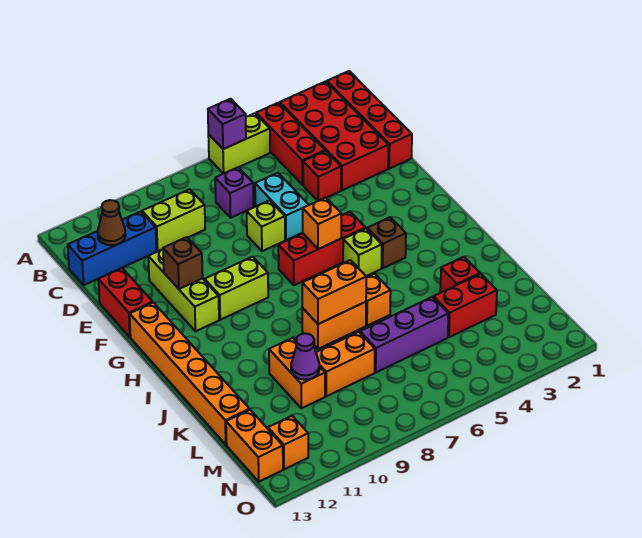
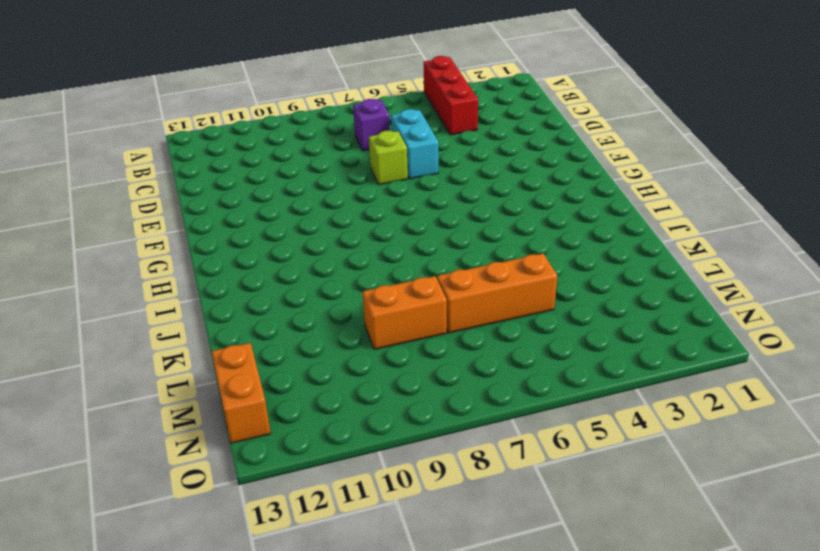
orange brick L5:L7 level 1 -> purple brick L5:L7 level 1
none -> red brick A1:D1 level 1
none -> red brick A2:D3 level 1
none -> lime brick A5:A6 level 1
none -> lime brick C9:C10 level 1

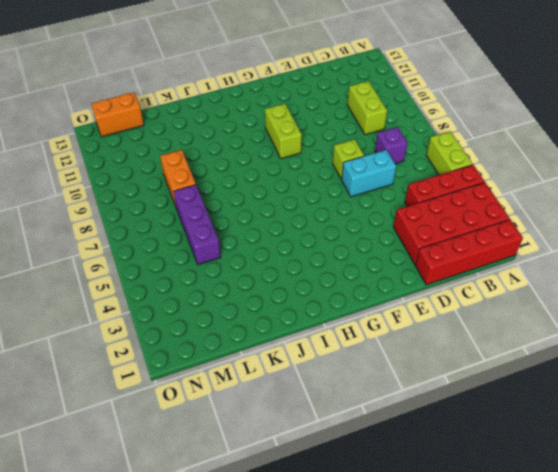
none -> blue brick C11:C13 level 1
none -> red brick D4 level 1
none -> lime brick E11:G11 level 1
none -> red brick E13:F13 level 1

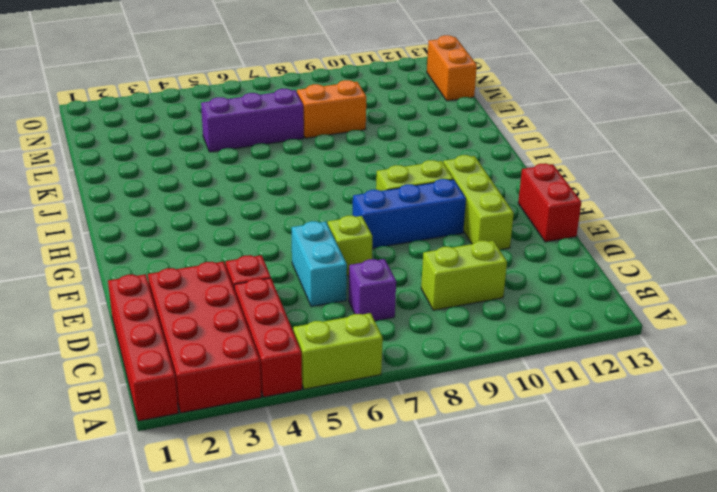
blue brick F8:F10 level 1 -> blue brick C11:C13 level 1
none -> red brick G5:G7 level 1
none -> orange brick G13:L13 level 1
none -> brown brick H4 level 1
none -> lime brick H5 level 1

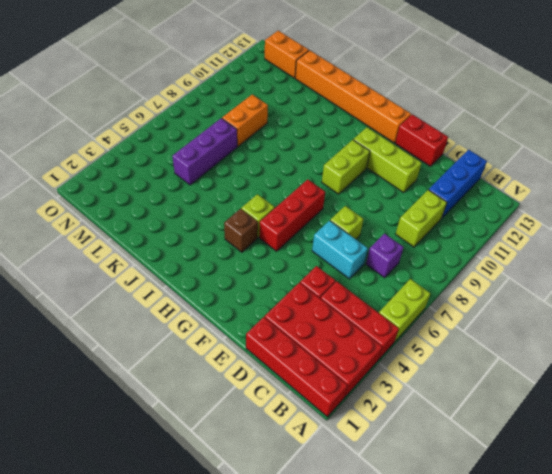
none -> orange brick J6 level 1
none -> orange brick J7:J8 level 1
none -> red brick K3 level 1
none -> orange brick K10:L10 level 1

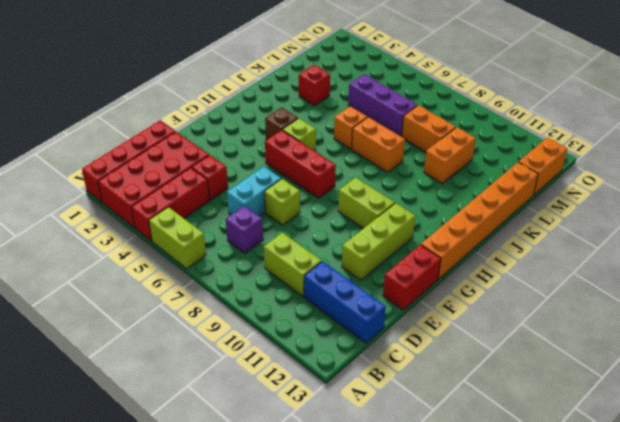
none -> red brick L3:L4 level 1
none -> orange brick N12 level 1
none -> purple brick A6 level 2
none -> brown cone C12 level 2

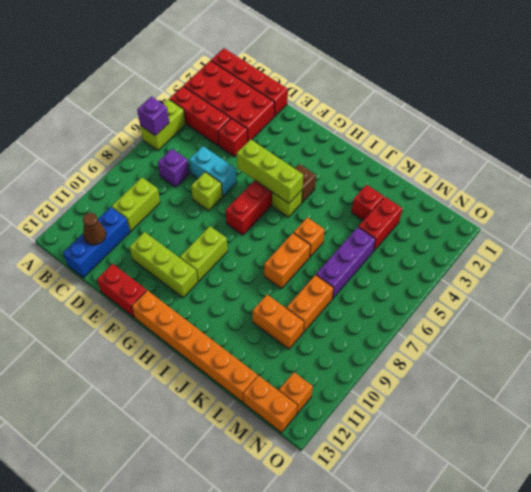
lime brick F5:H5 level 2 -> none
none -> brown brick F11 level 2
none -> orange brick G6 level 2
none -> orange brick J7:J8 level 2
none -> purple cone L10 level 2

